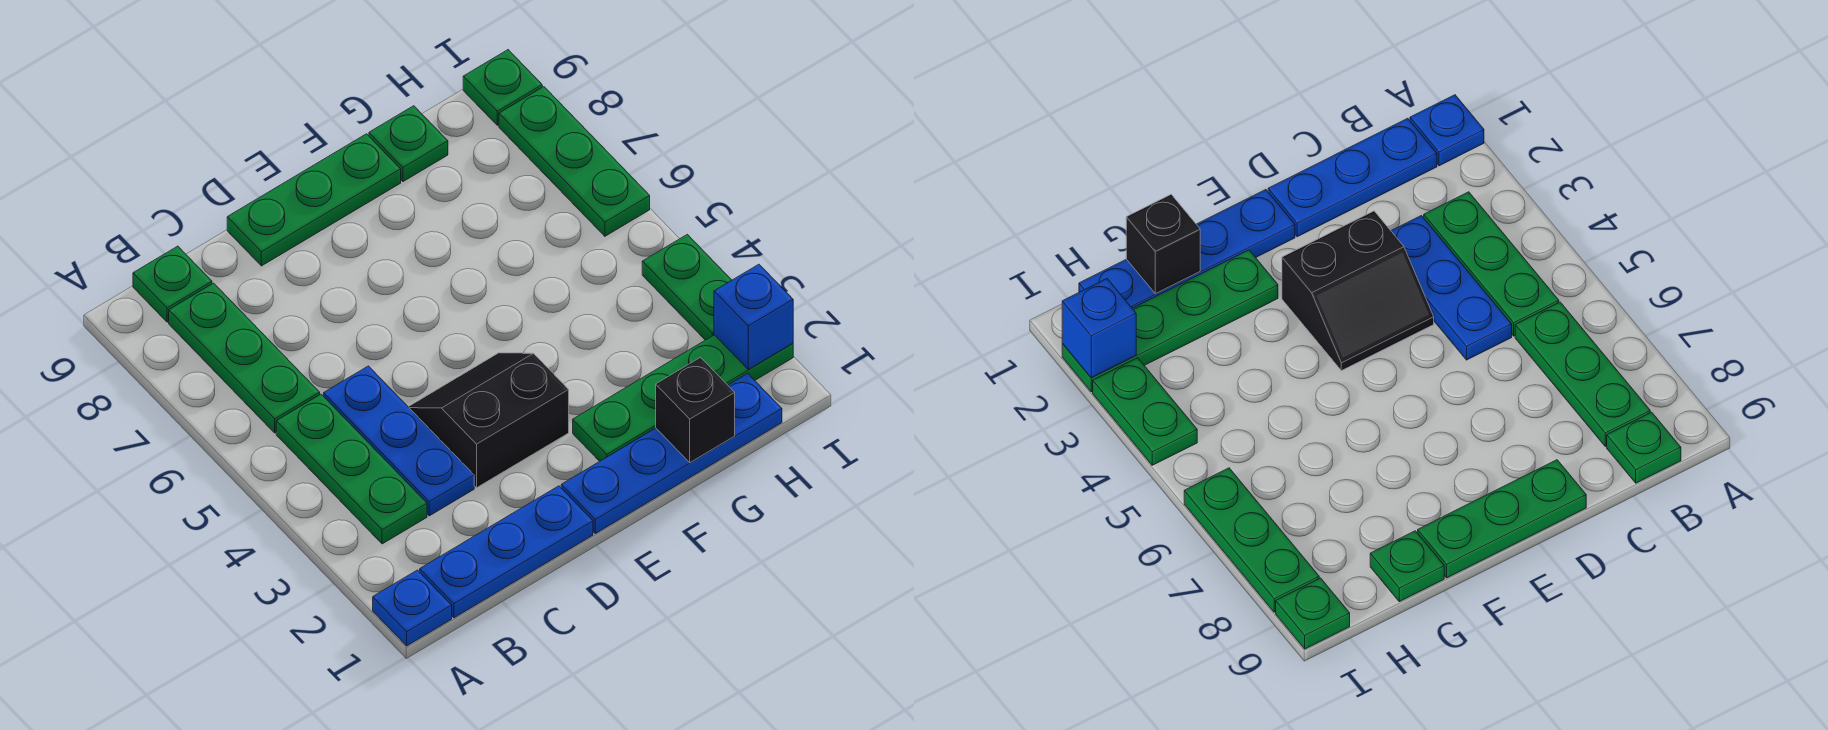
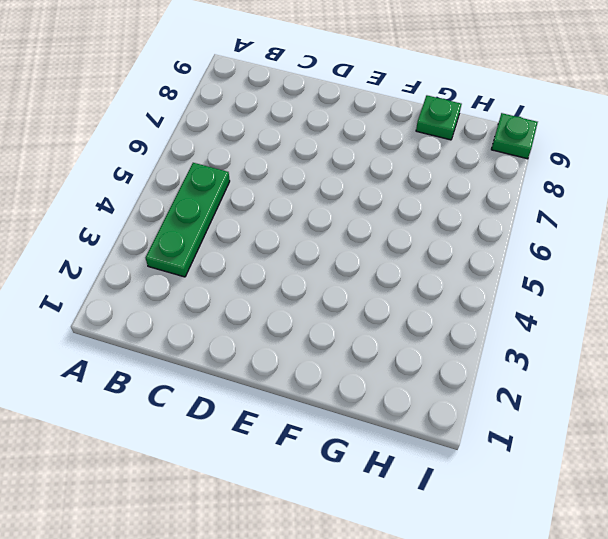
none -> blue plate A1 level 1
none -> blue plate B1:D1 level 1
none -> green plate B6:B8 level 1

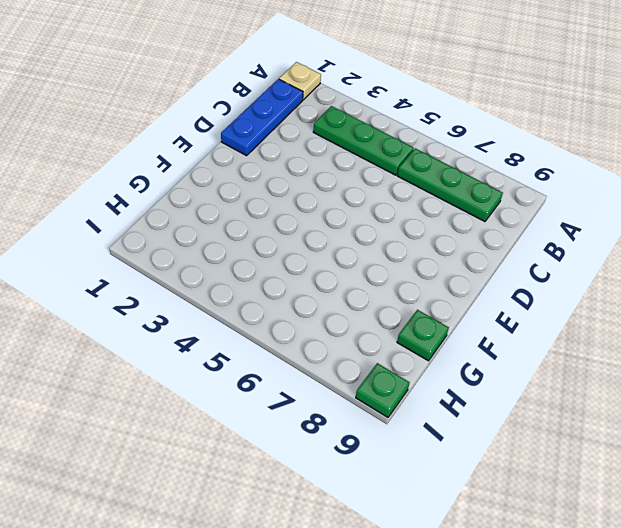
tan plate A1 level 1 -> blue plate A1 level 1
none -> green plate B9 level 1
none -> blue plate C3:C5 level 1
none -> black slope D3:E4 level 1 top 3

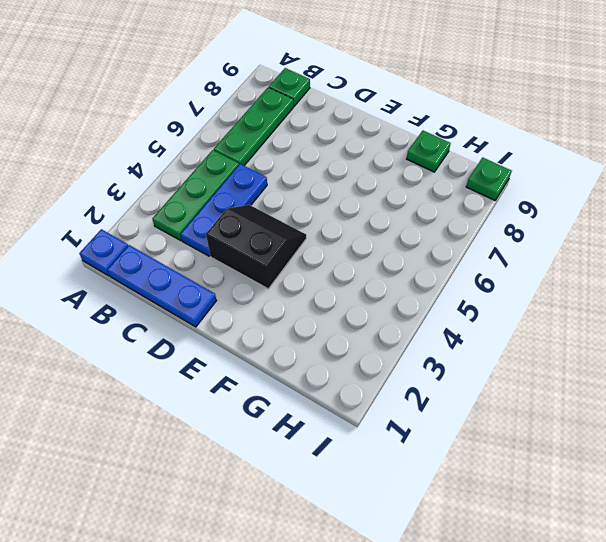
none -> green plate D9:F9 level 1
none -> blue plate E1:H1 level 1
none -> green plate F2:I2 level 1

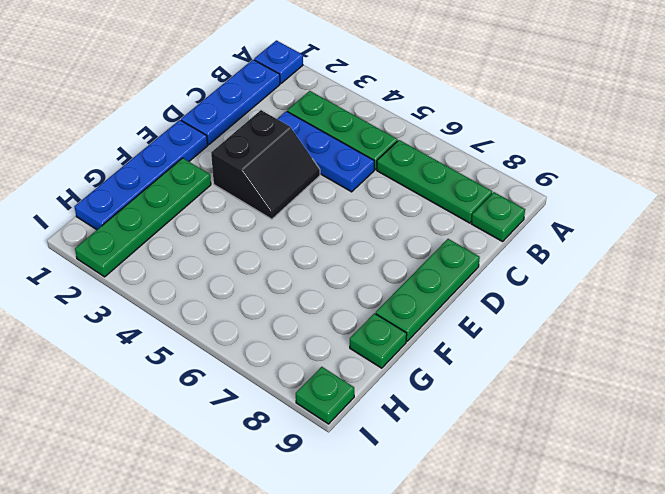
none -> green plate I3:I4 level 1
none -> green plate I6:I8 level 1
none -> black brick G1 level 2

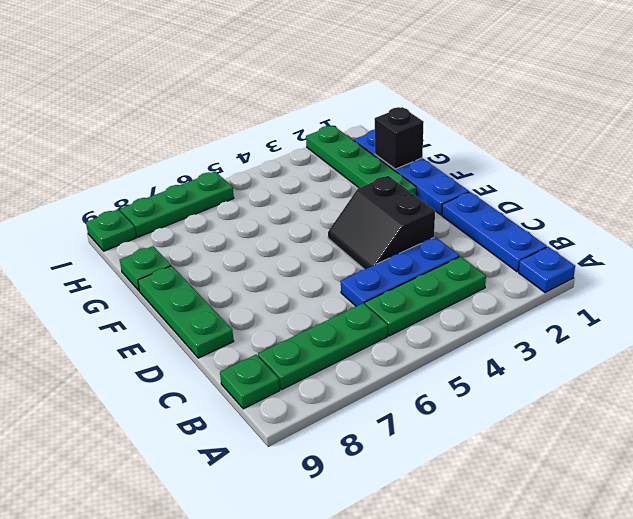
none -> green plate I3:I4 level 1
none -> blue brick I2 level 2

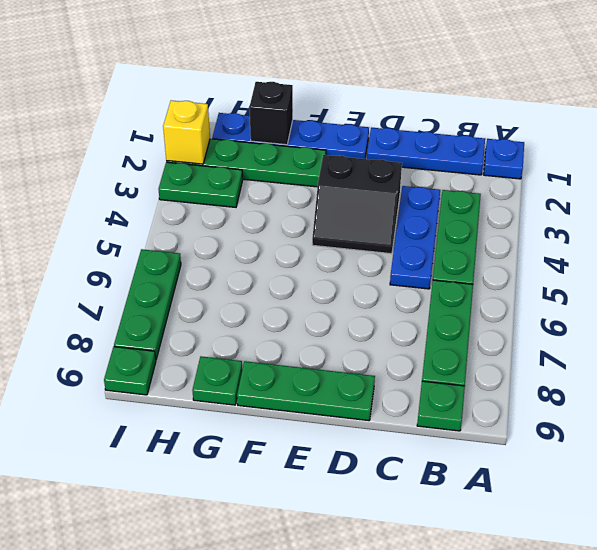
green plate H3:I3 level 1 -> green plate I3:I4 level 1
yellow brick I2 level 2 -> blue brick I2 level 2

